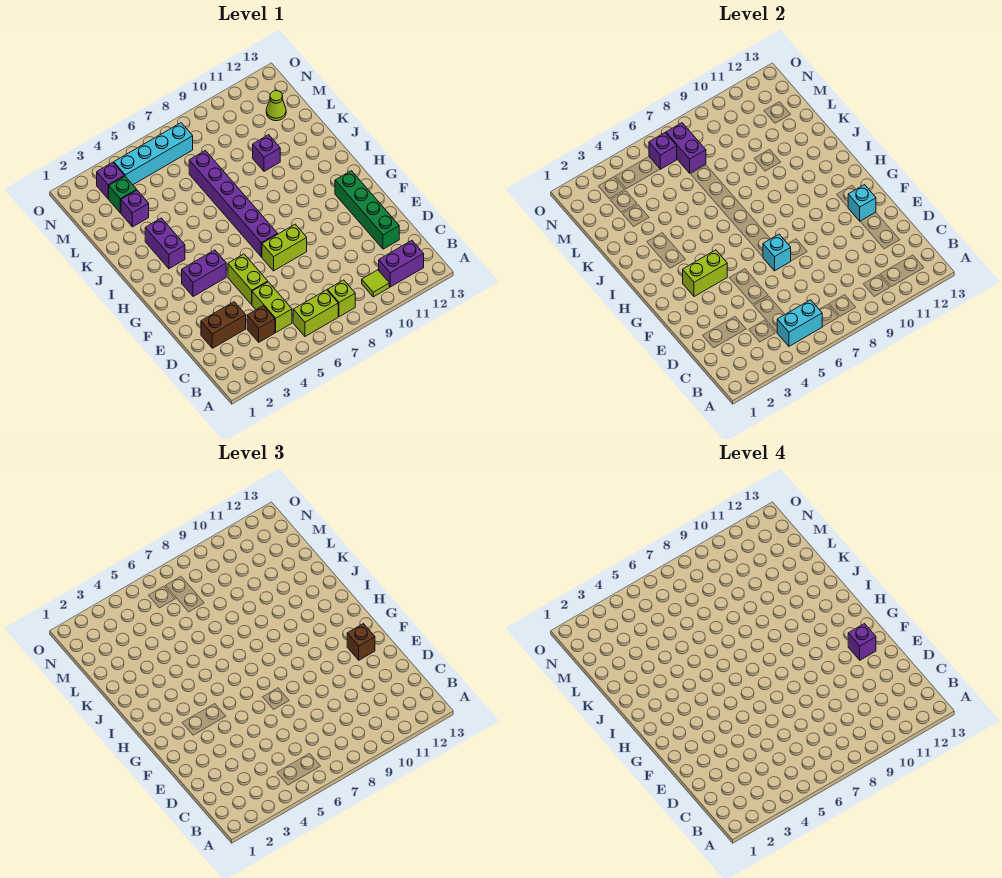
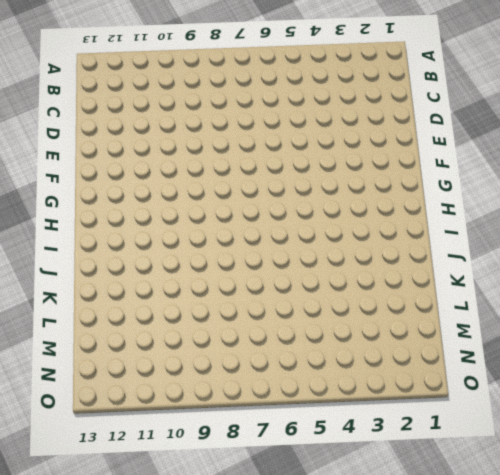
none -> lime brick B6:B7 level 1
none -> lime brick B8 level 1
none -> lime tile B10 level 1

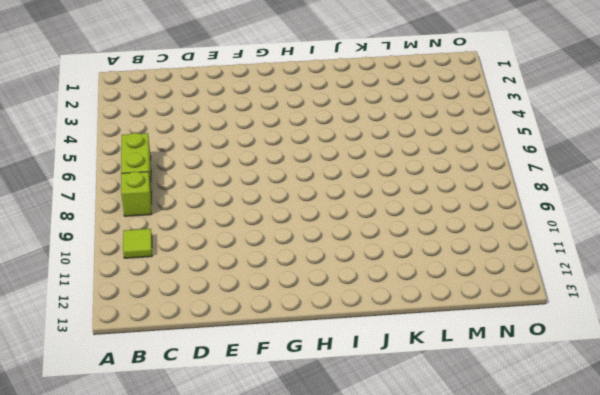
none -> purple brick B11:B12 level 1
none -> brown brick C4 level 1
none -> lime brick C5:D5 level 1

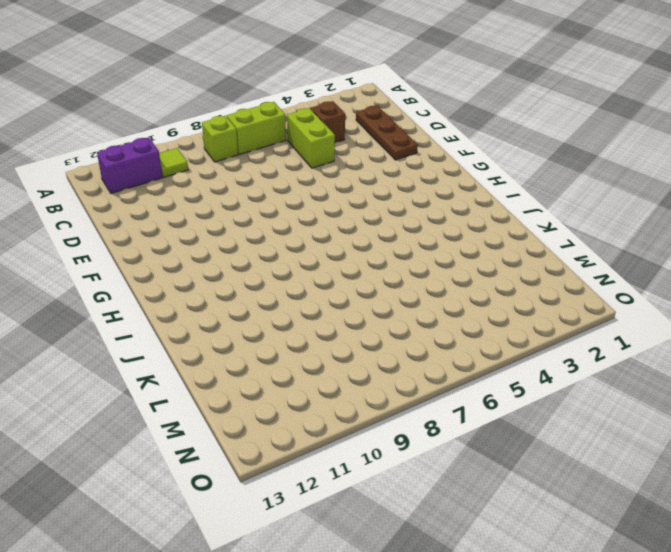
brown plate C2:E2 level 1 -> brown brick D2:D3 level 1
none -> green brick D12:G12 level 1
none -> lime brick E5:F5 level 1
none -> lime brick F7:F8 level 1

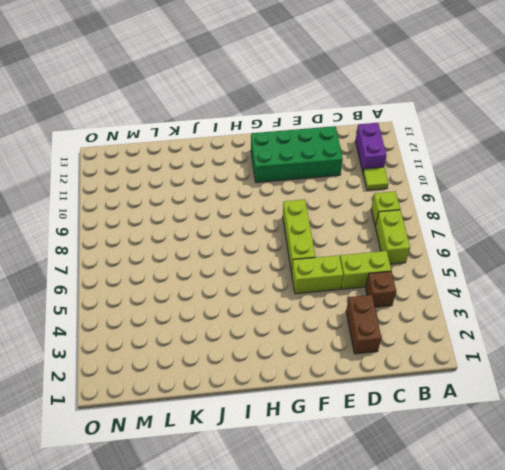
green brick D11:G12 level 1 -> green brick D12:G12 level 1
lime brick F6:F8 level 1 -> lime brick F7:F8 level 1
none -> purple brick G3:G4 level 1
none -> purple brick G7:L7 level 1
none -> purple brick I3:J3 level 1

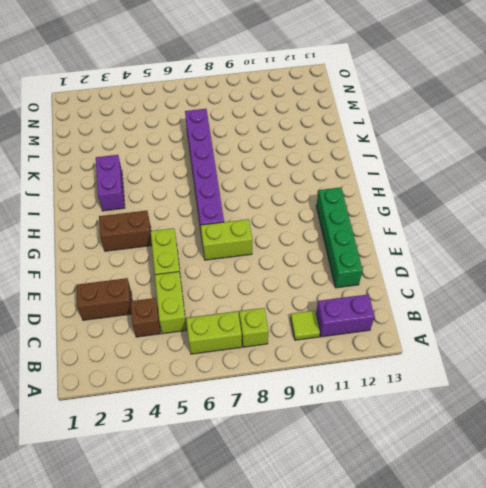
brown brick G3:G4 level 1 -> purple brick G3:G4 level 1
none -> purple brick K10 level 1
none -> purple brick L3 level 1
none -> green brick M3 level 1

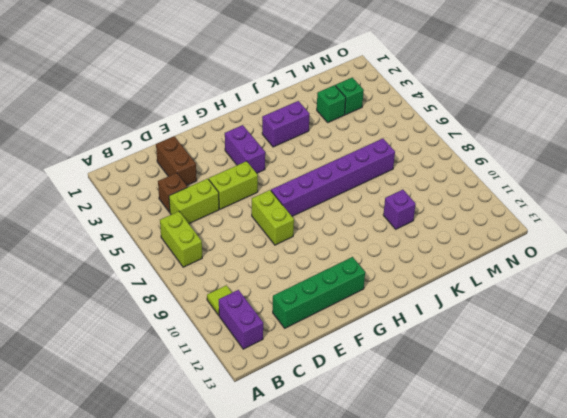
green brick L3 level 1 -> purple brick L3 level 1
none -> lime brick B8 level 1
none -> lime cone M12 level 1
none -> purple brick N3 level 1

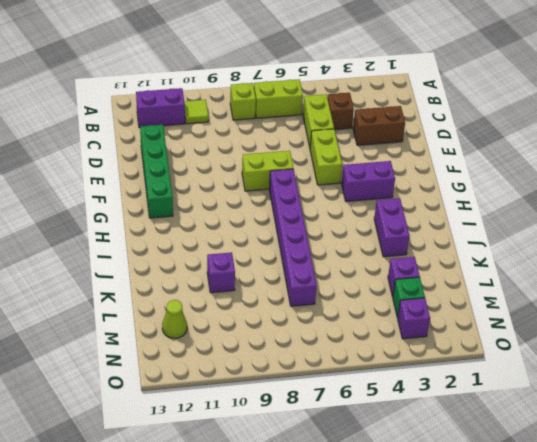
none -> cyan brick N4:N7 level 1
none -> cyan brick B5:B6 level 2
none -> cyan brick F7 level 2

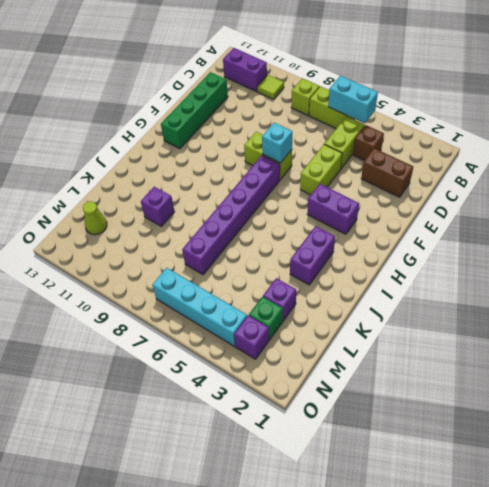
none -> cyan brick F12 level 2
none -> lime brick G3:G4 level 2
none -> purple brick M7:N7 level 2

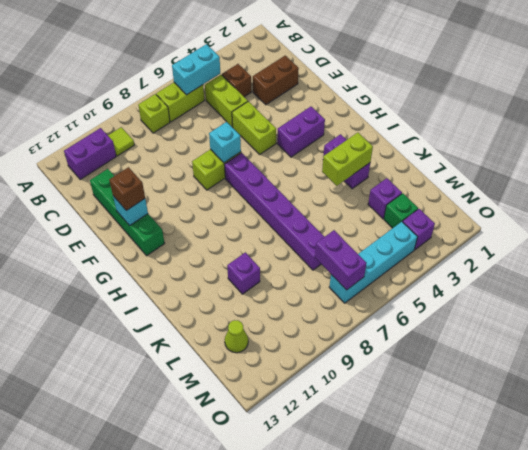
lime brick J3:J4 level 2 -> lime brick G3:G4 level 2
none -> purple brick N6 level 2
none -> purple brick F12 level 4

